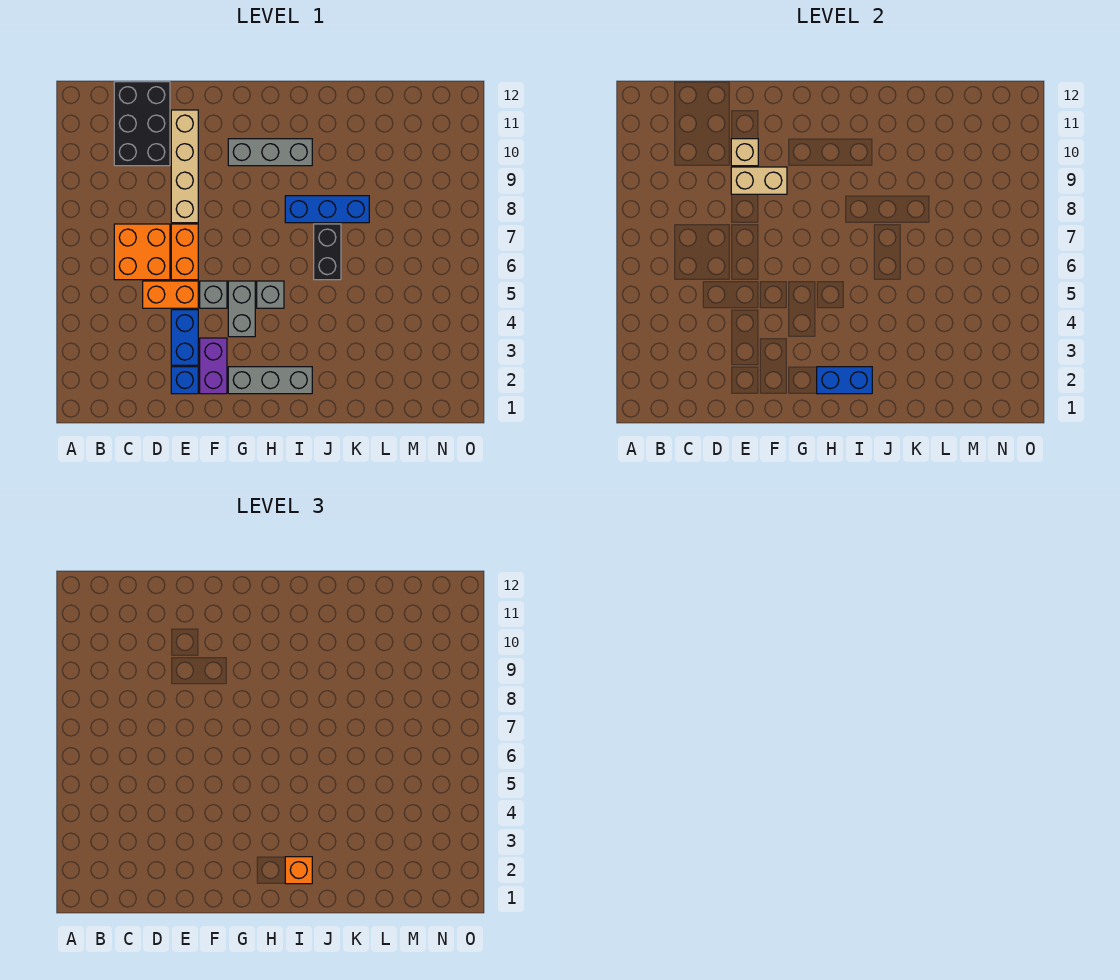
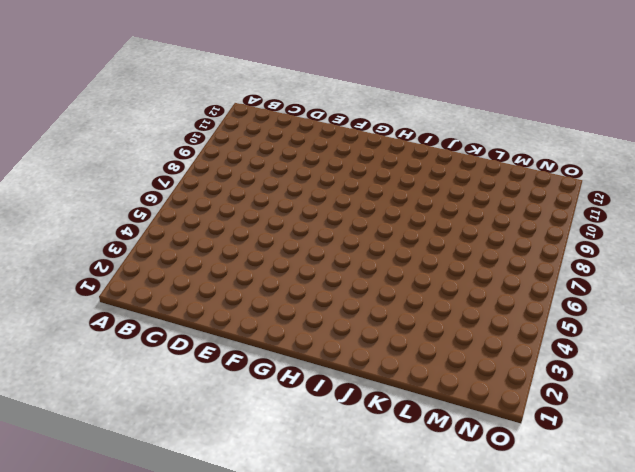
none -> orange brick C6:D7 level 1
none -> black brick C10:D12 level 1
none -> orange brick D5:E5 level 1

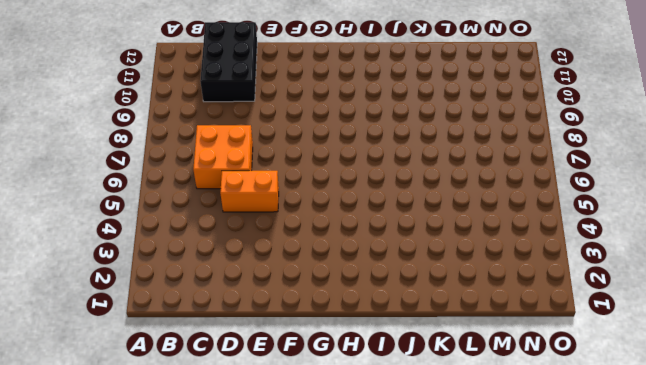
none -> blue brick E2 level 1
none -> blue brick E3:E4 level 1
none -> orange brick E6:E7 level 1

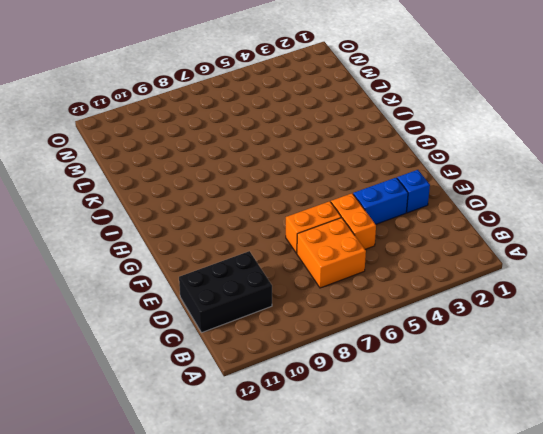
none -> tan brick E8:E11 level 1
none -> purple brick F2:F3 level 1
none -> grey brick F5 level 1

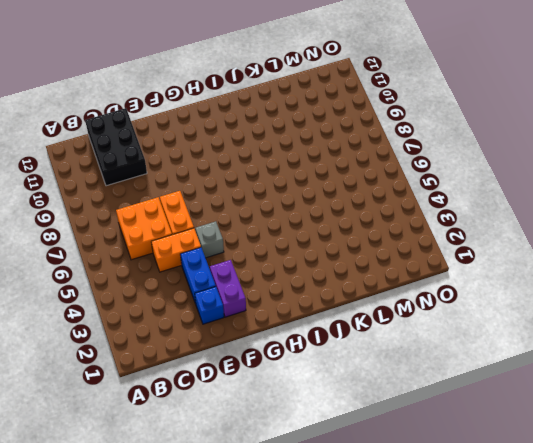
none -> tan brick E8:E11 level 1
none -> grey brick G2:I2 level 1
none -> grey brick G4:G5 level 1

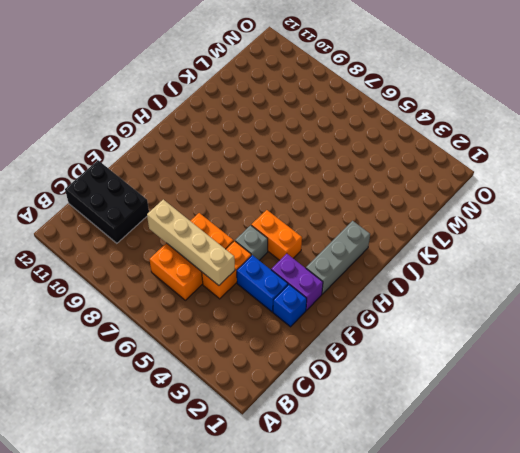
tan brick D5:D8 level 2 -> tan brick E8:E11 level 1
orange brick G4:G5 level 1 -> grey brick G4:G5 level 1
none -> grey brick G10:I10 level 1
none -> grey brick H5 level 1
none -> blue brick I8:K8 level 1

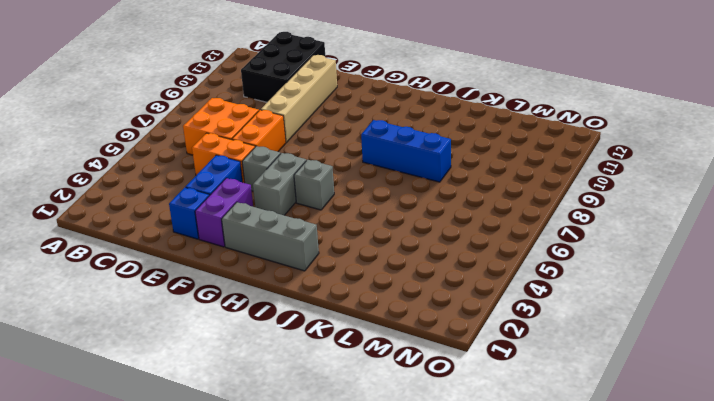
none -> grey brick G10:I10 level 1
none -> black brick J6:J7 level 1
none -> tan brick E9:F9 level 2

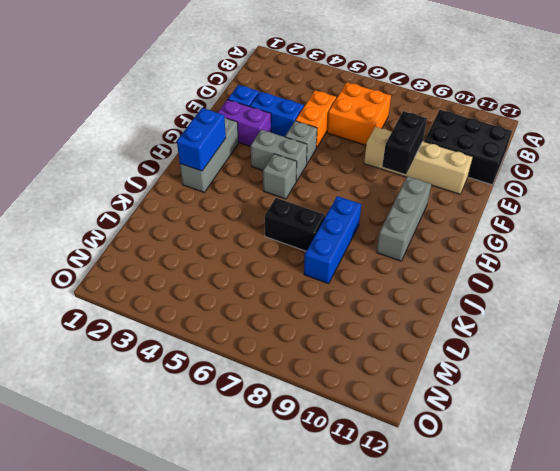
black brick E9:F9 level 2 -> tan brick E9:F9 level 2
none -> orange brick E6:E7 level 1
none -> tan brick E10 level 2
none -> orange brick I2 level 3

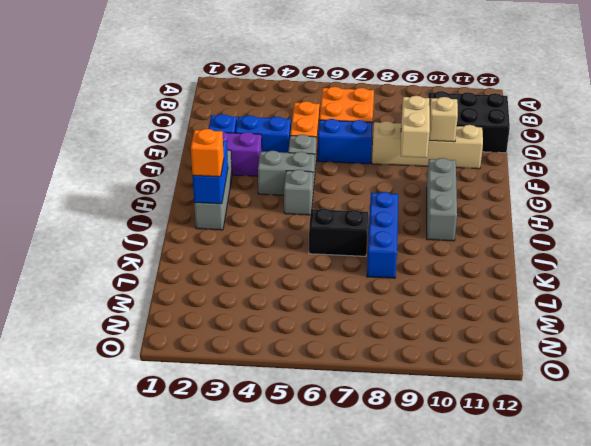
blue brick E6:E7 level 1 -> orange brick E6:E7 level 1

